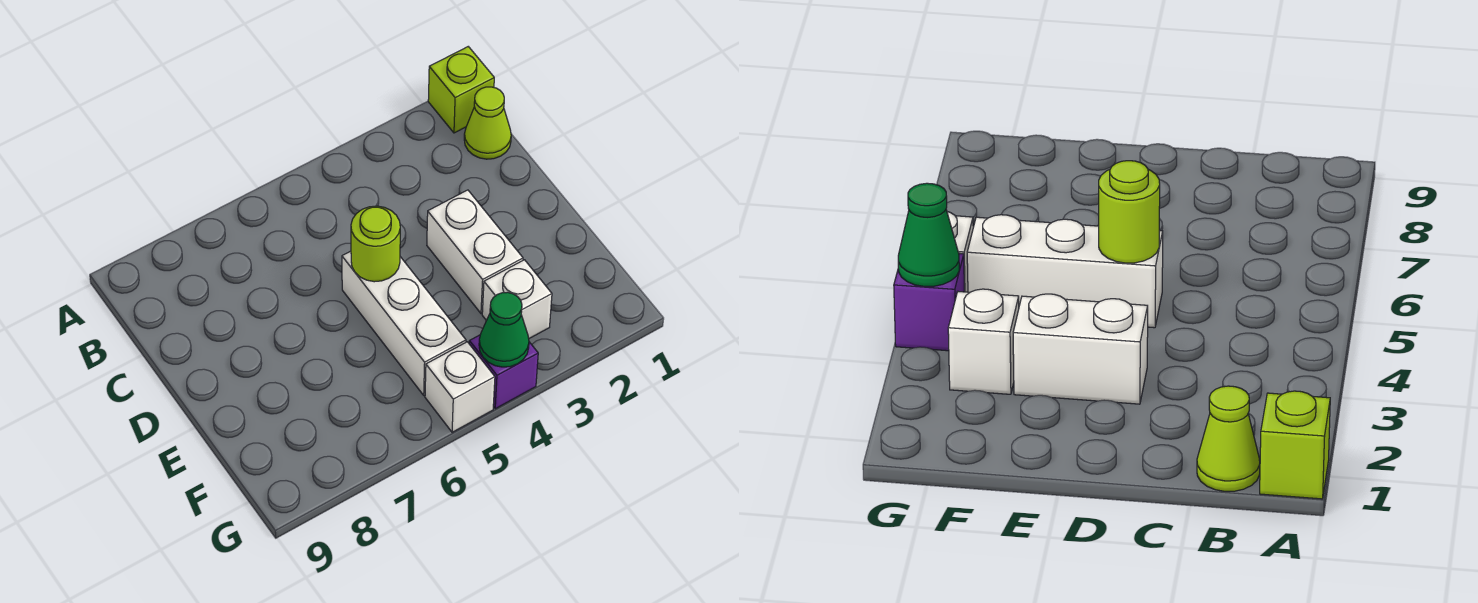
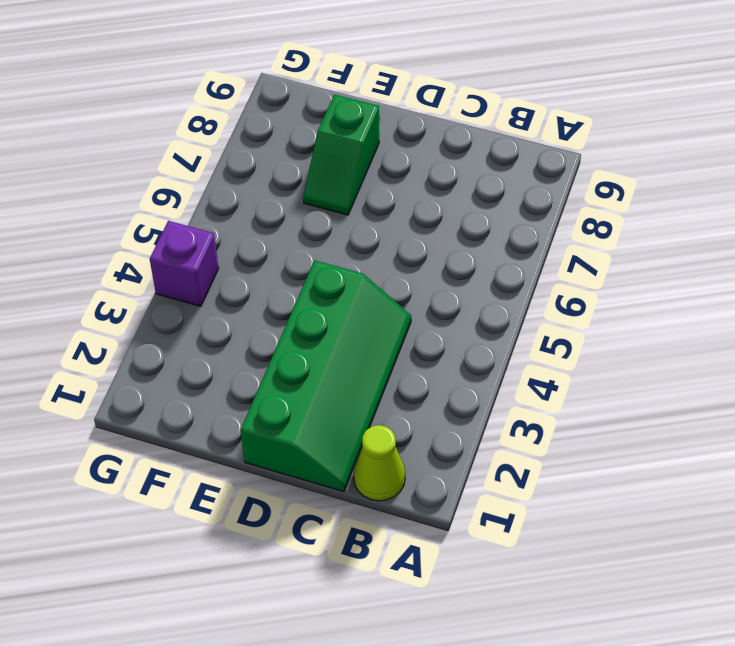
green slope C1:D4 level 1 top D -> white brick D3:E3 level 1
green slope E7:E8 level 1 top 8 -> none
none -> lime brick A1 level 1
none -> white brick D5:F5 level 1

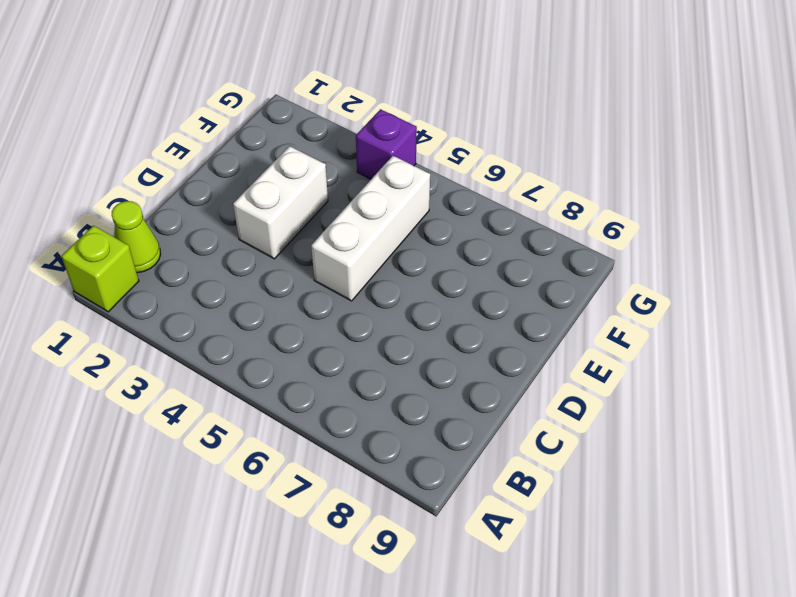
none -> white brick F3 level 1
none -> white brick G5 level 1

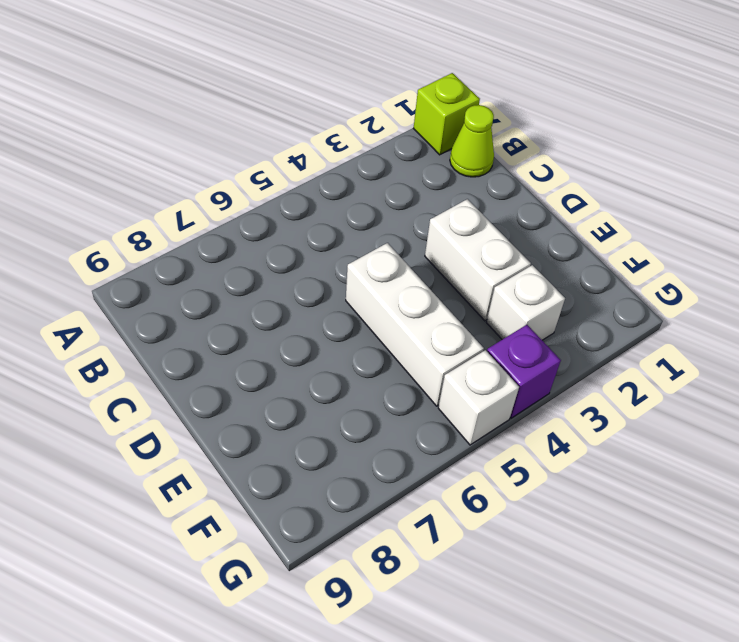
none -> lime round brick D5 level 2
none -> green cone G4 level 2

